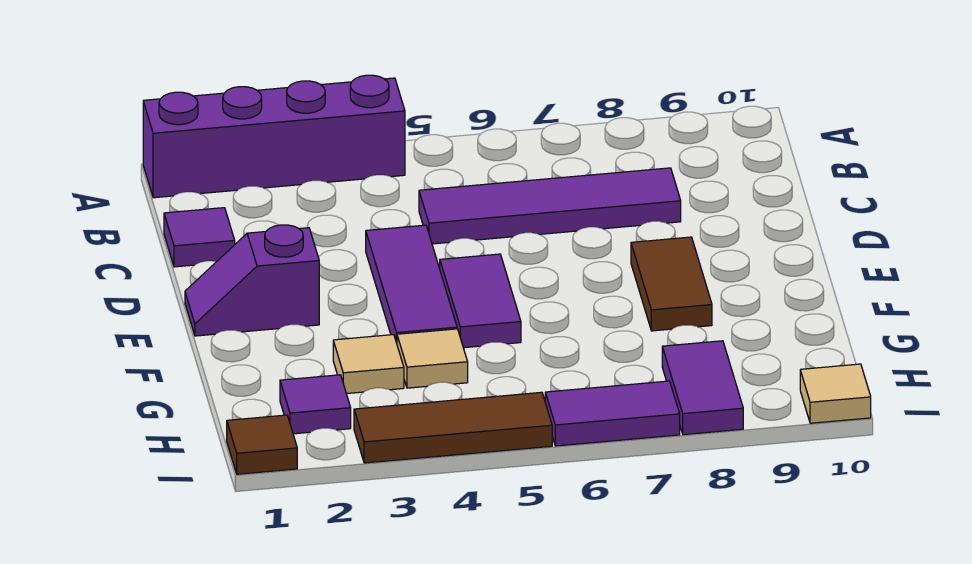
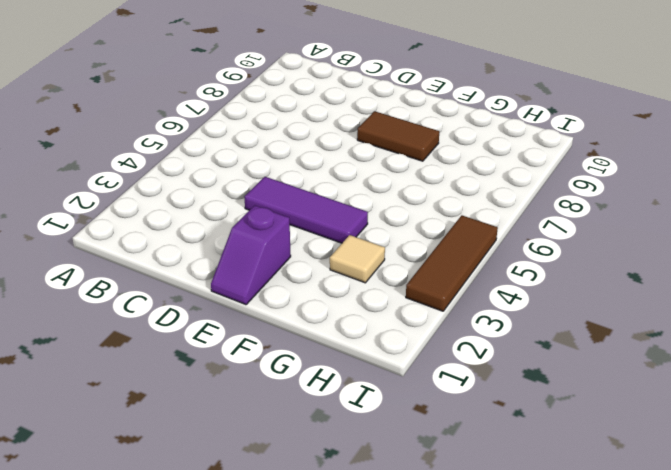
none -> purple brick A1:A4 level 1
none -> purple tile C1 level 1
none -> purple tile C5:C8 level 1

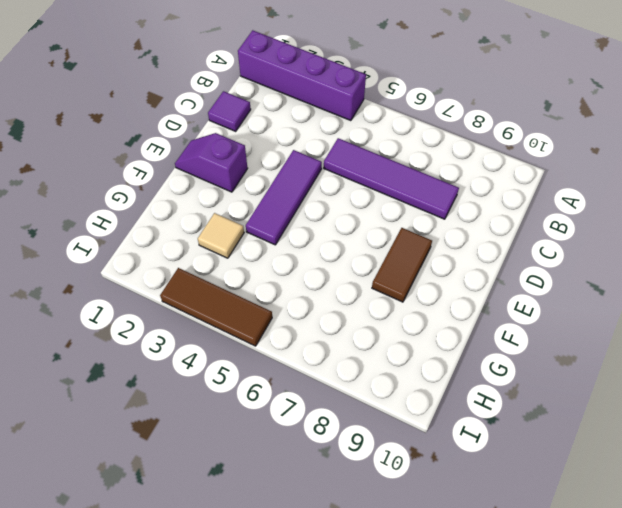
none -> purple tile E5:F5 level 1
none -> tan tile G4 level 1
none -> purple tile H2 level 1

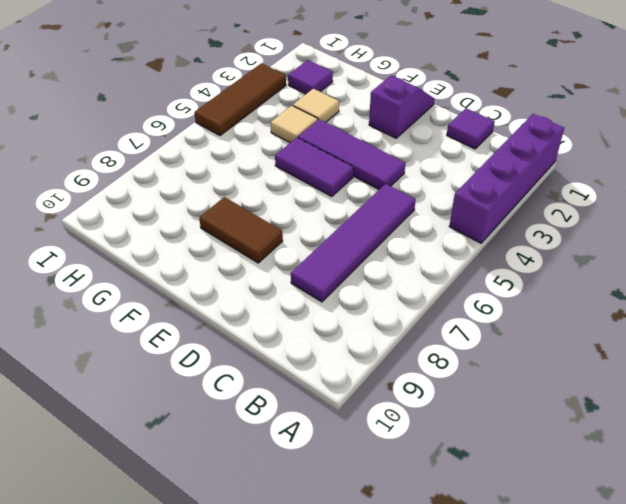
none -> purple tile H8:I8 level 1
none -> brown tile I1 level 1
none -> purple tile I6:I7 level 1

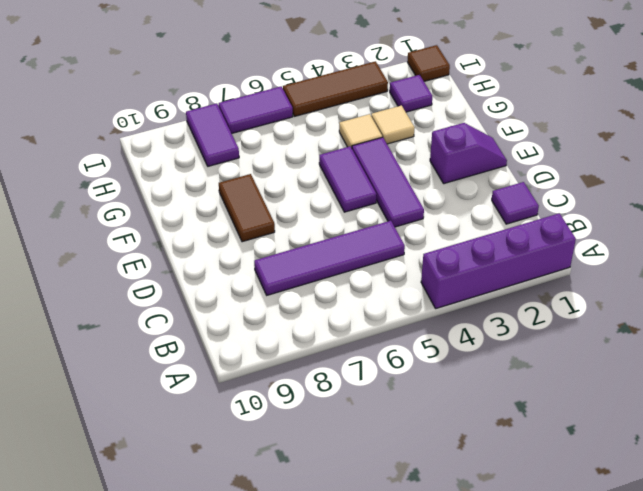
none -> tan tile I10 level 1

